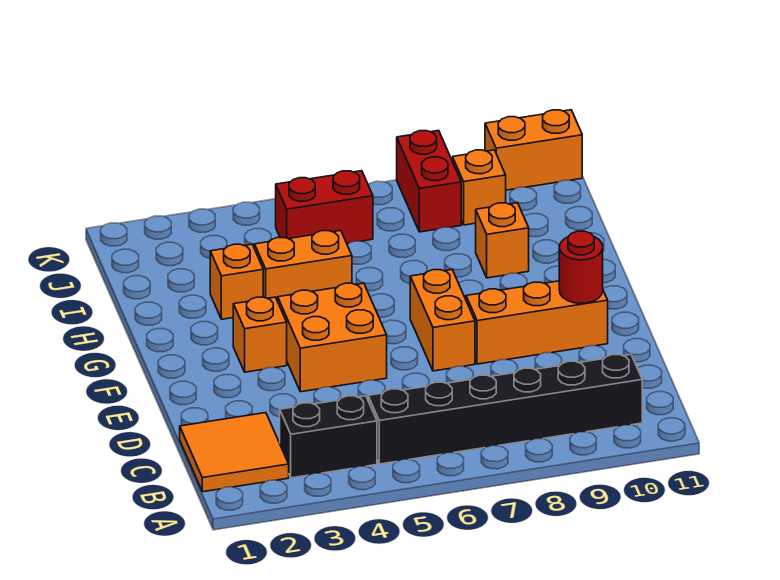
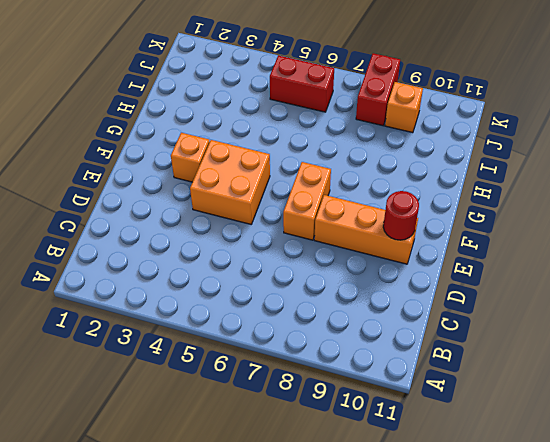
none -> orange tile B1:C2 level 1
none -> black brick B3:B4 level 1
none -> black brick B5:B10 level 1

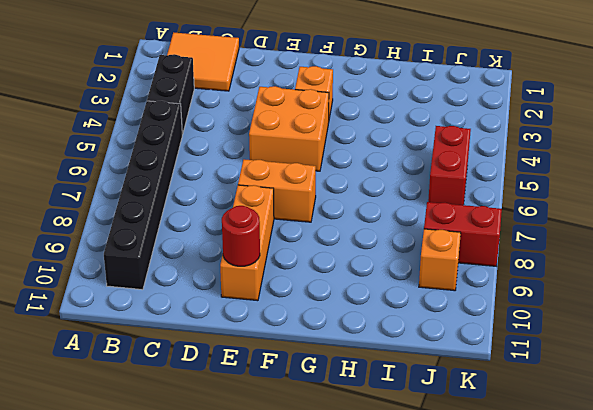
none -> orange brick H3 level 1
none -> orange brick H4:H5 level 1
none -> orange brick H9 level 1

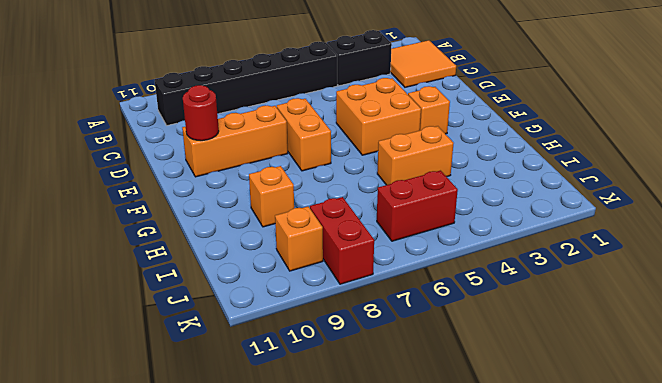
none -> orange brick H3 level 1
none -> orange brick K10:K11 level 1

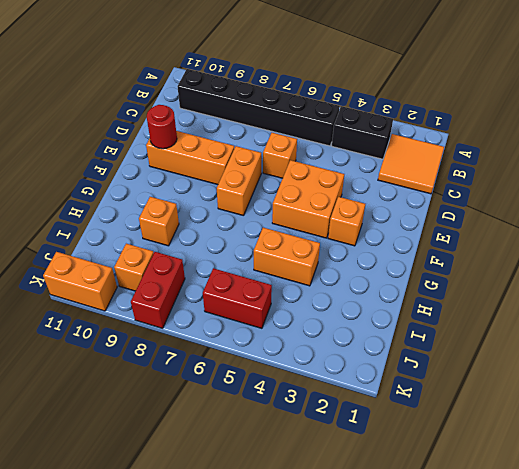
orange brick D6 level 1 -> orange brick H3 level 1

